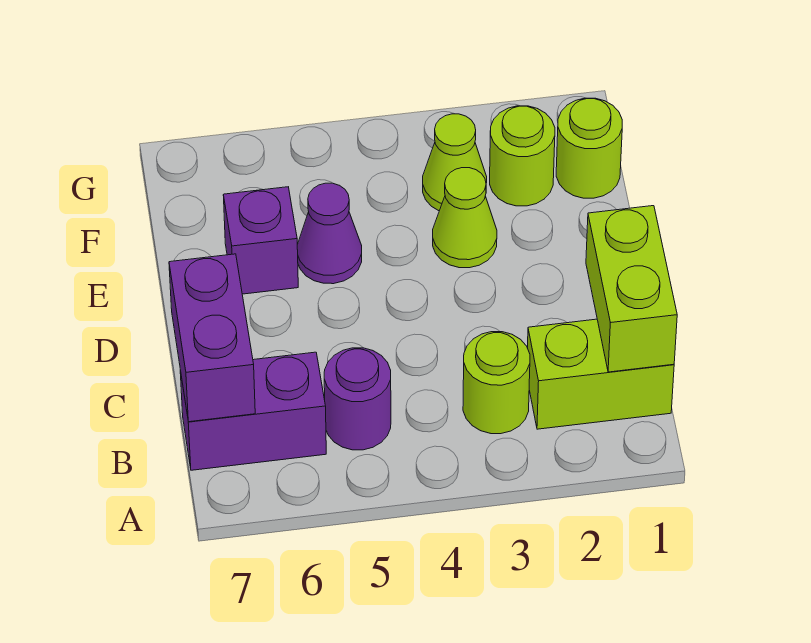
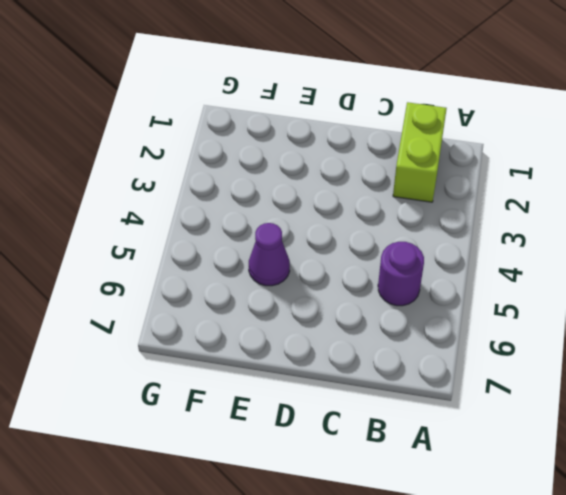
none -> lime round brick B3 level 1
none -> purple brick B6:B7 level 1
none -> lime cone E3 level 1

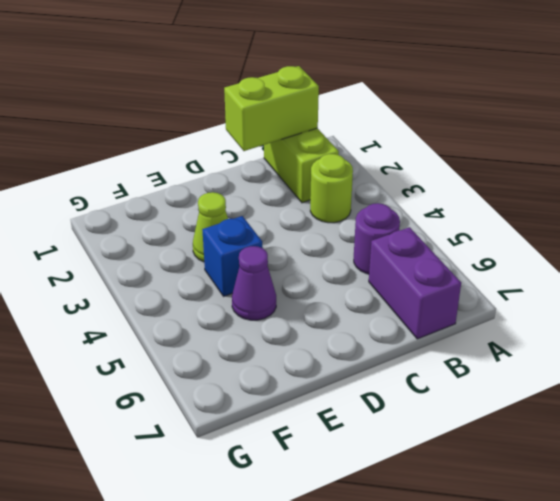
blue brick E4 level 1 -> none
none -> purple brick E6 level 1
none -> lime round brick F1 level 1
none -> lime round brick F2 level 1

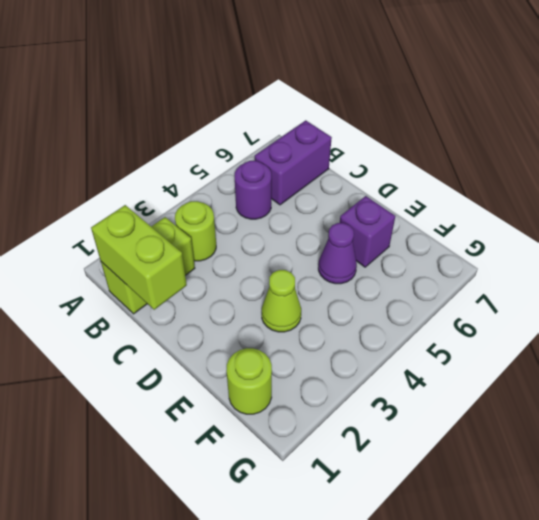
none -> lime round brick F2 level 1
none -> lime cone F3 level 1
none -> purple brick B7:C7 level 2

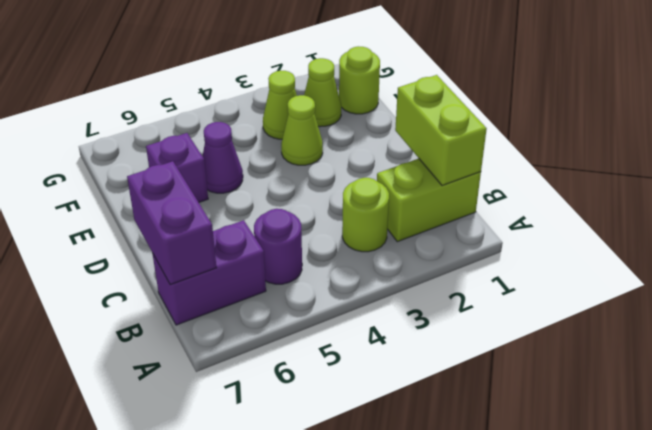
lime cone F2 level 1 -> lime round brick F2 level 1

